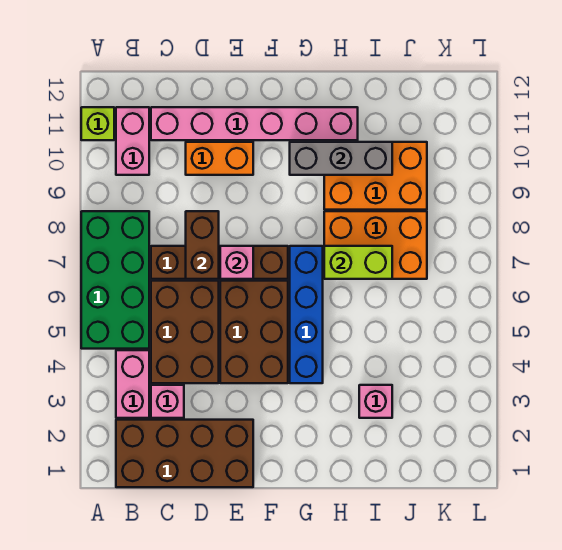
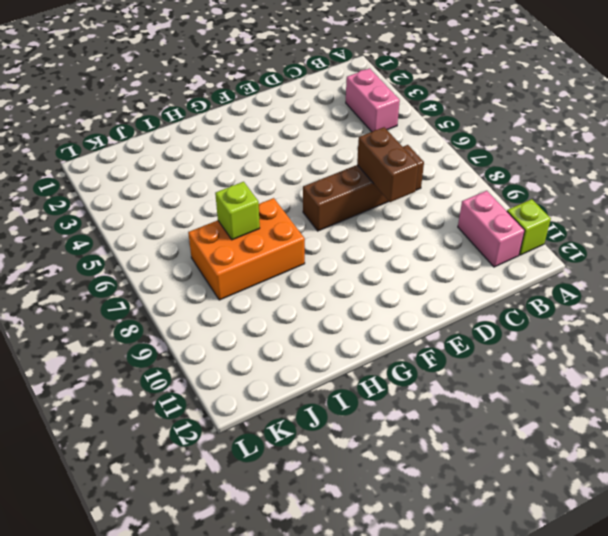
lime brick I7 level 2 -> lime brick H7:I7 level 2
none -> green brick A5:B8 level 1
none -> brown brick B1:E2 level 1
none -> pink brick C3 level 1

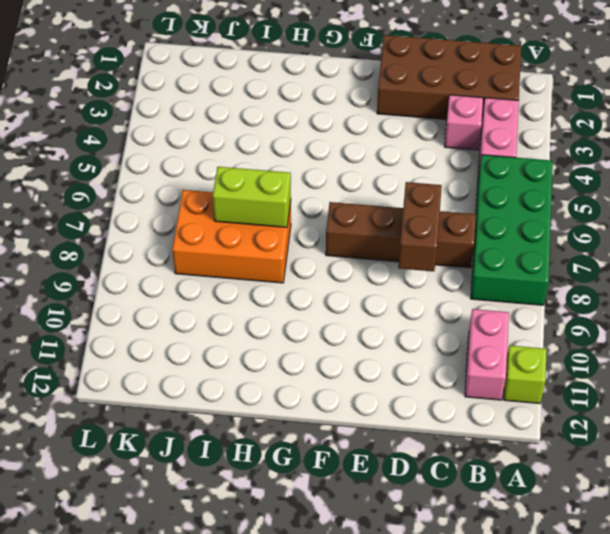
none -> brown brick C4:D6 level 1
none -> pink brick C11:H11 level 1
none -> orange brick D10:E10 level 1

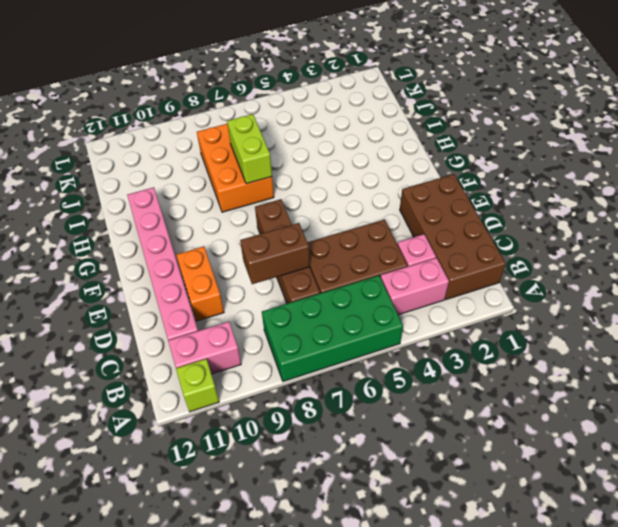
none -> brown brick E4:F6 level 1
none -> blue brick G4:G7 level 1
none -> orange brick H9:J10 level 1

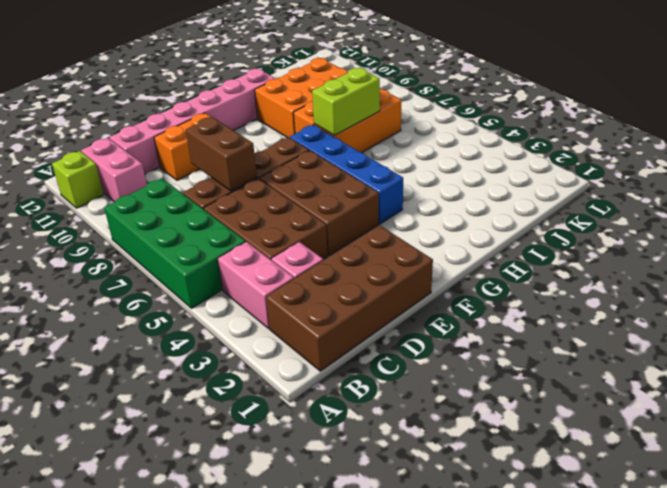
none -> pink brick I3 level 1
none -> pink brick E7 level 2
none -> grey brick G10:I10 level 2

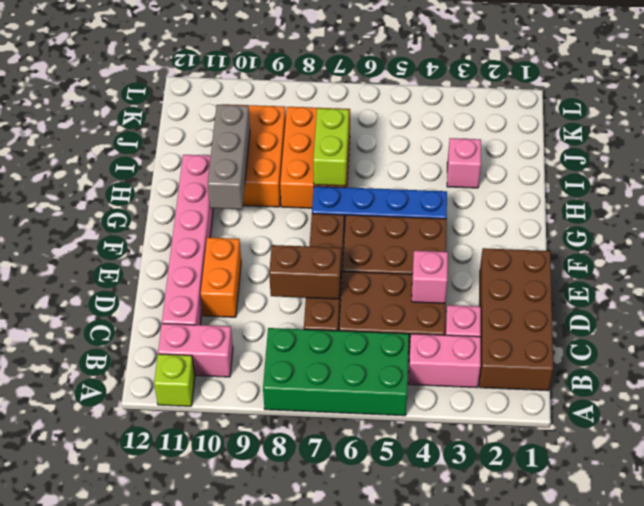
pink brick D4 level 2 -> pink brick E7 level 2

